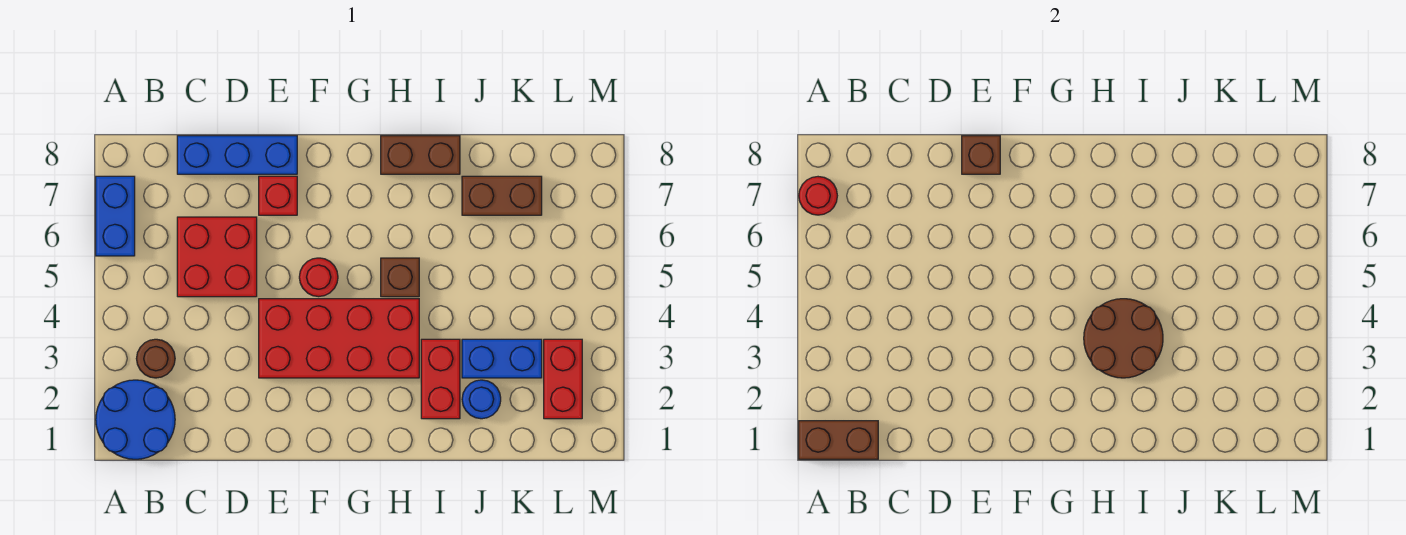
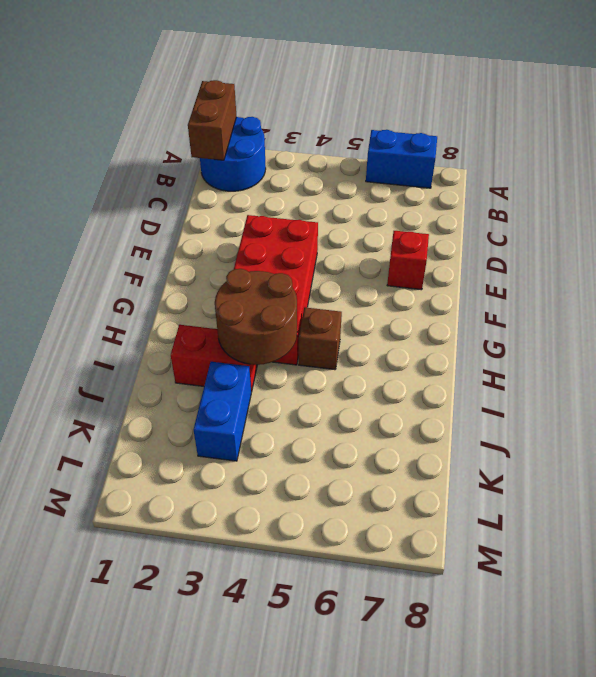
none -> brown round brick B3 level 1
none -> red brick C5:D6 level 1
none -> blue brick C8:E8 level 1

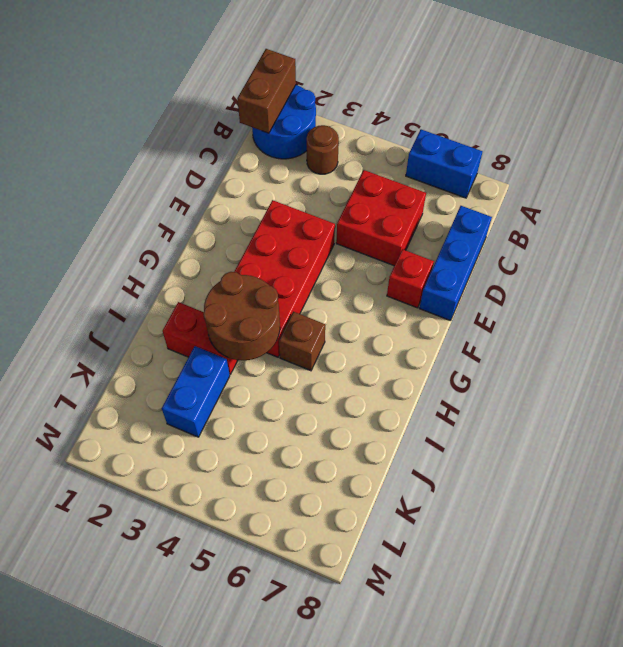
none -> red round brick F5 level 1
none -> brown brick H8:I8 level 1
none -> blue round brick J2 level 1

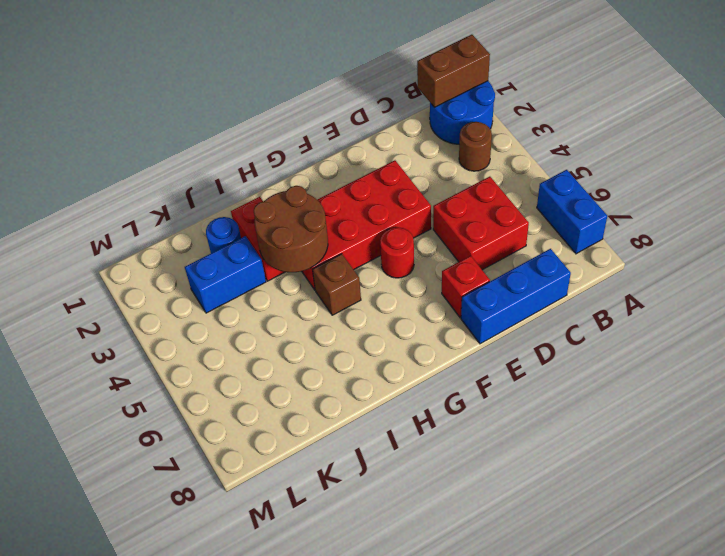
none -> brown brick H8:I8 level 1
none -> brown brick J7:K7 level 1
none -> red brick L2:L3 level 1

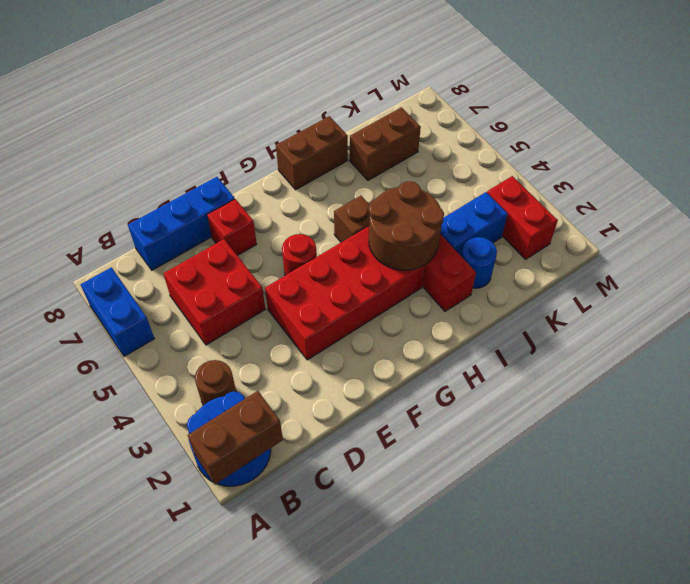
none -> red round brick A7 level 2
none -> brown brick E8 level 2

